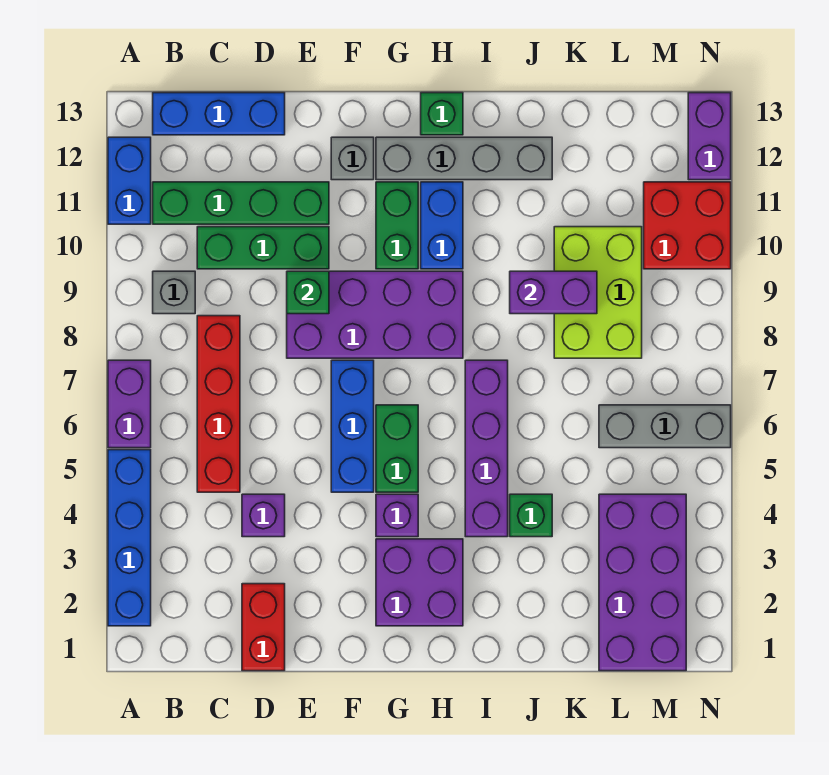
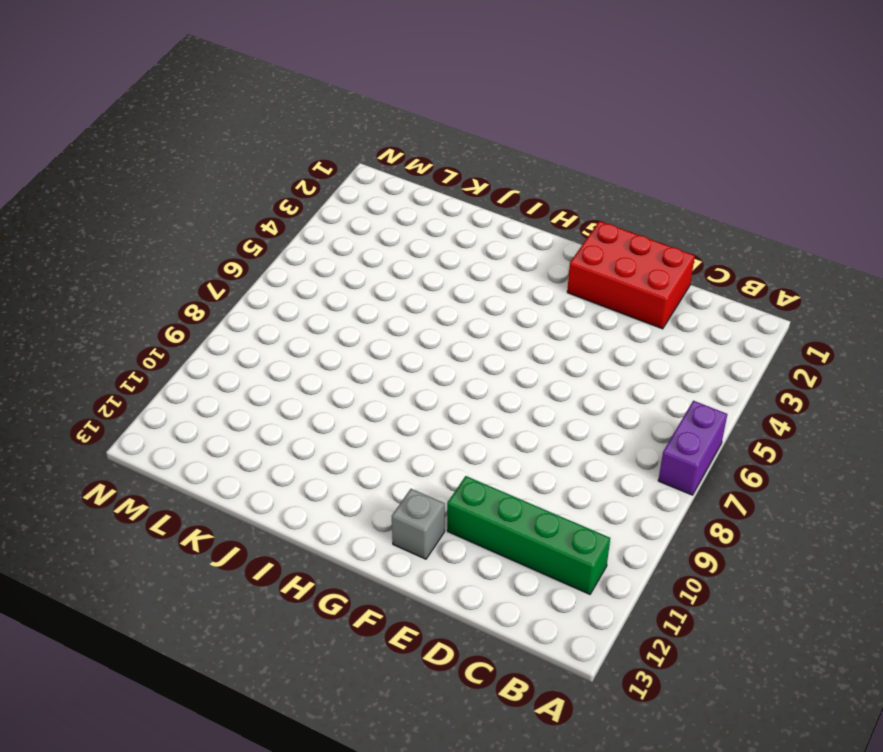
red brick D1:F2 level 1 -> red brick D1:D2 level 1
none -> blue brick A2:A5 level 1
none -> blue brick A11:A12 level 1
none -> grey brick B9 level 1

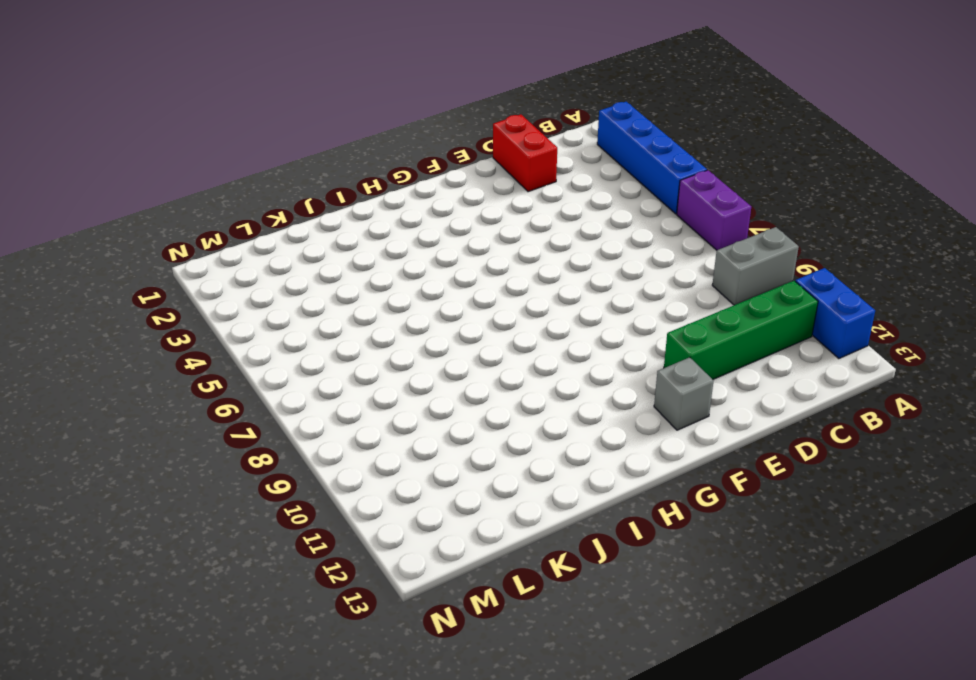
grey brick A9:B9 level 1 -> grey brick B9 level 1
none -> blue brick B13:D13 level 1
none -> red brick C5:C8 level 1
none -> green brick C10:E10 level 1

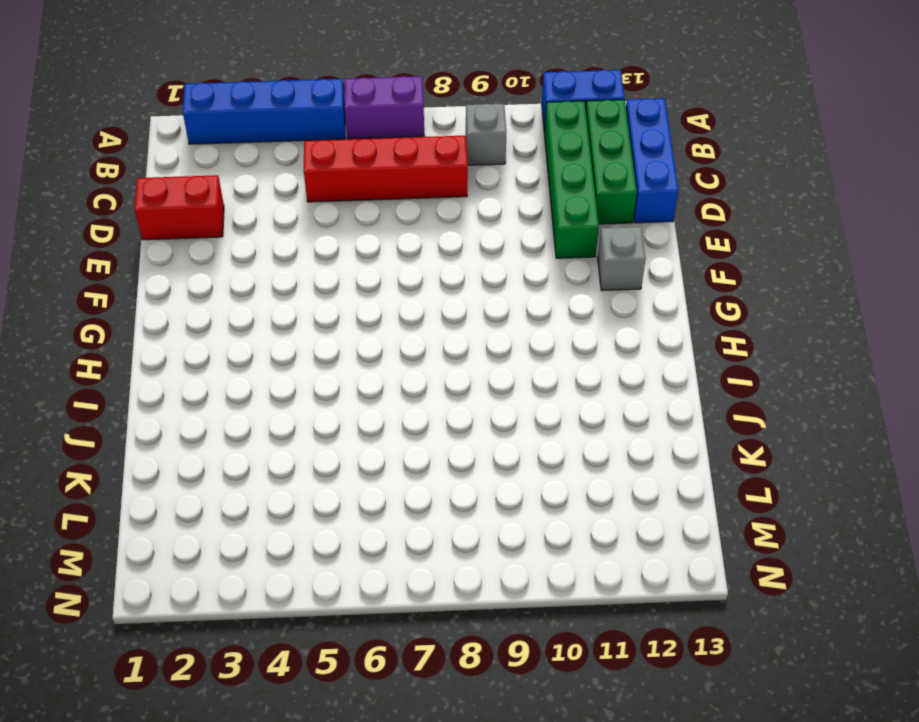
green brick B12:D12 level 1 -> green brick C10:E10 level 1
none -> purple brick D4 level 1
none -> purple brick E8:H9 level 1
none -> blue brick F5:F7 level 1

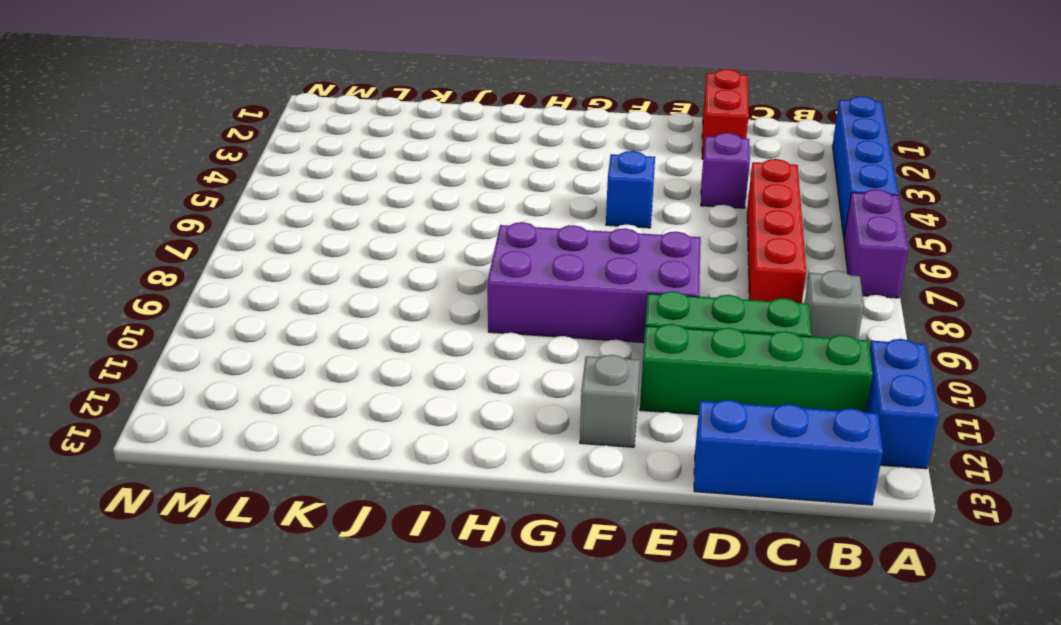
blue brick F5 level 1 -> blue brick F5:F7 level 1
none -> purple brick G2:H3 level 1
none -> purple brick G4 level 1
none -> green brick G5:G6 level 1

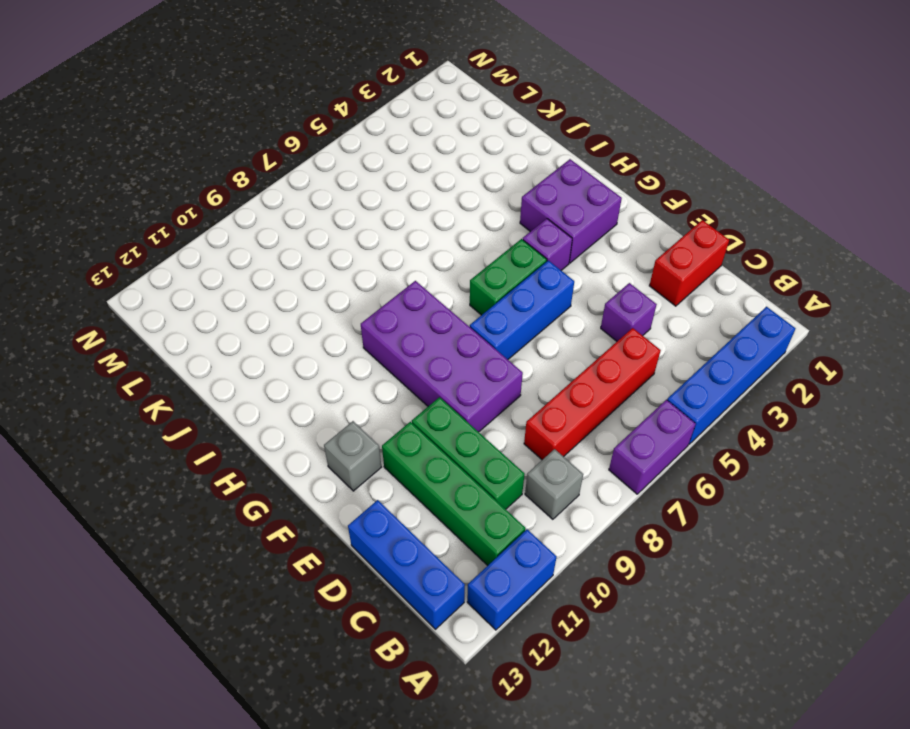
none -> green brick G10:G11 level 1
none -> grey brick G12:J12 level 1
none -> blue brick H10:H11 level 1

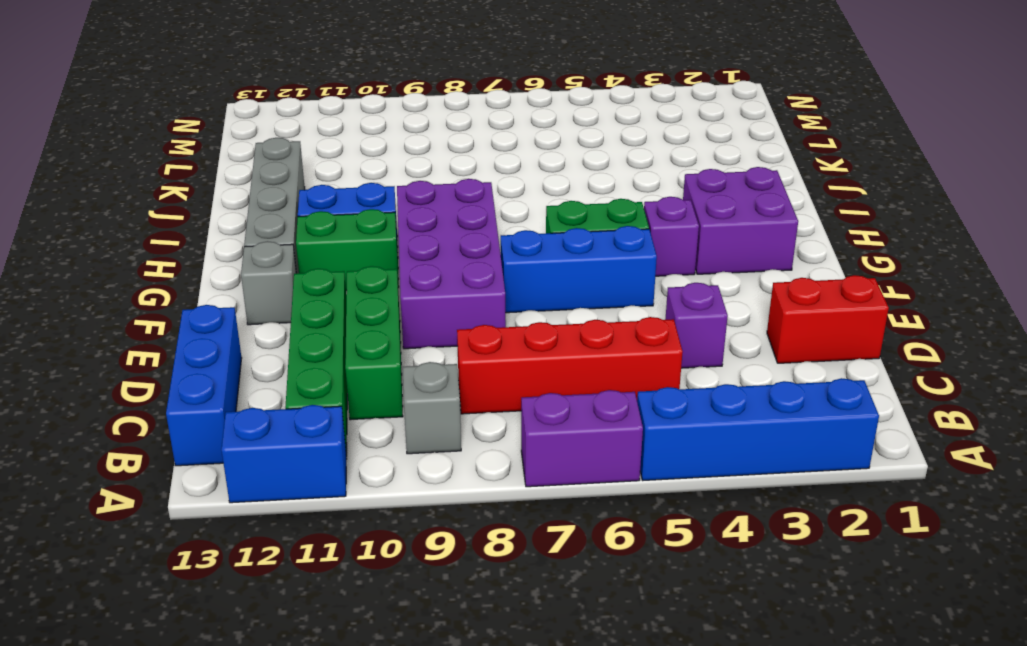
none -> green brick H13 level 1
none -> purple brick I4:I7 level 1
none -> green brick J4 level 1

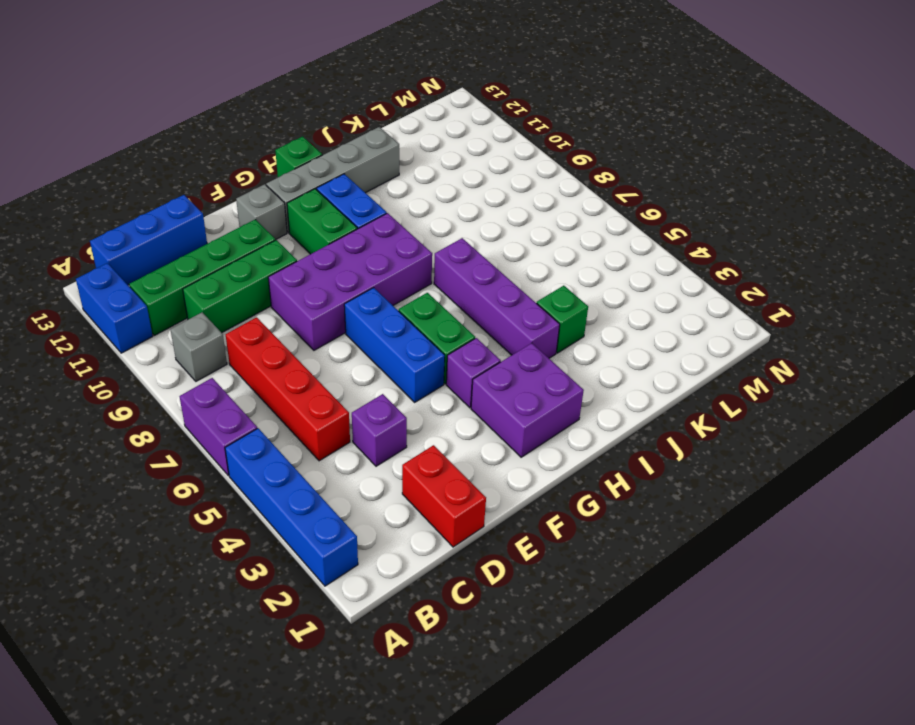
none -> lime brick K8:L10 level 1
none -> purple brick L1:M4 level 1
none -> grey brick L6:N6 level 1

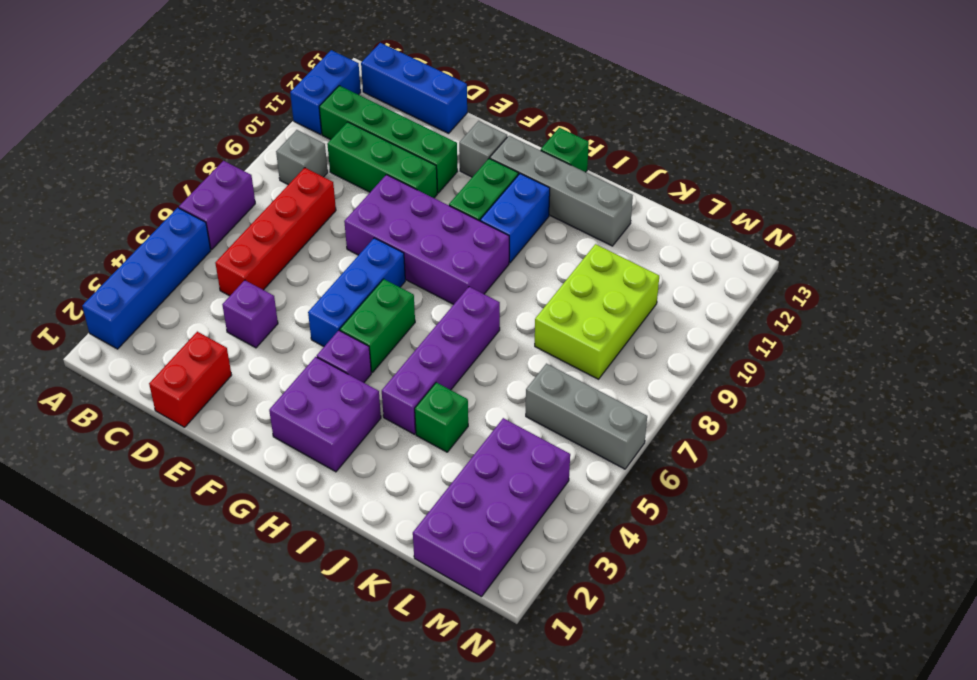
none -> red brick M10:N11 level 1
none -> purple brick N12:N13 level 1
none -> green brick E9 level 2

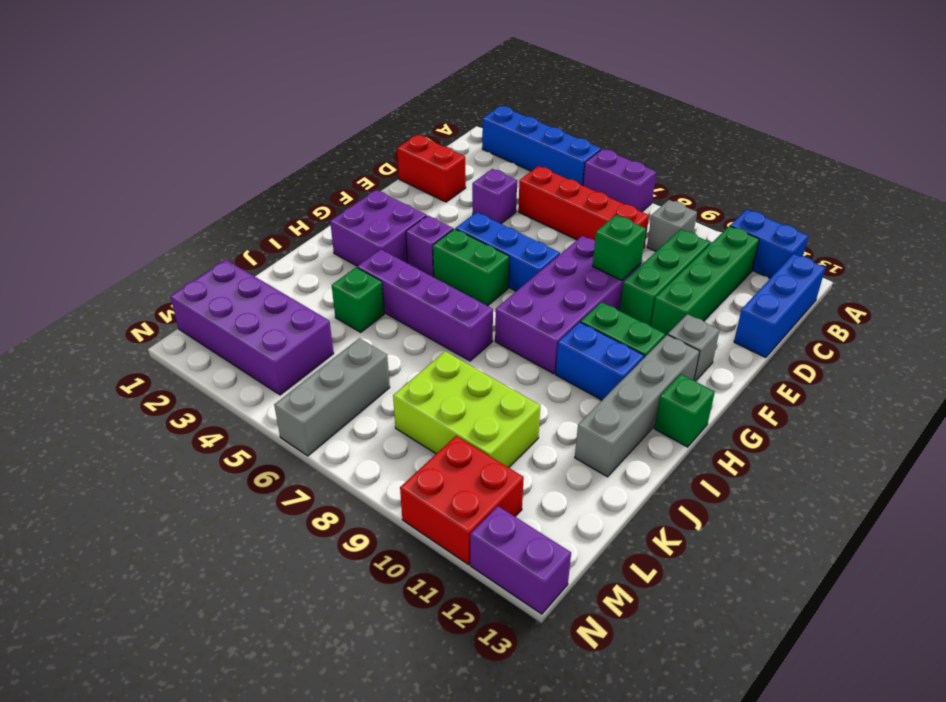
none -> purple brick J9:K9 level 2

